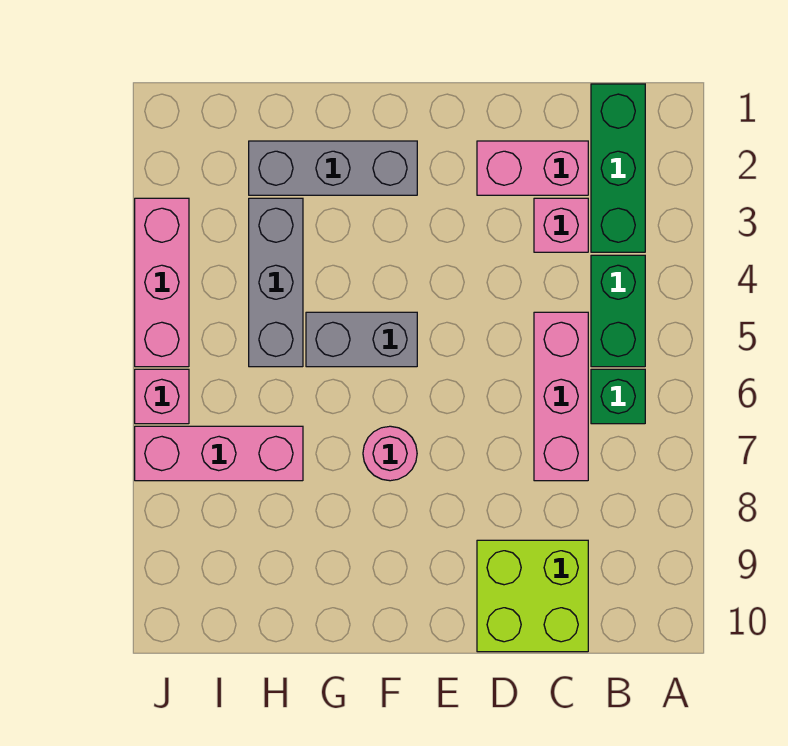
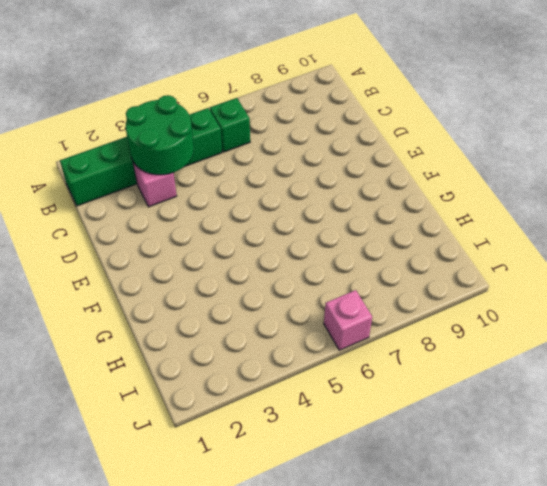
green round brick B3:C4 level 2 -> none
none -> pink brick C2:D2 level 1
none -> pink brick C5:C7 level 1
none -> lime brick C9:D10 level 1

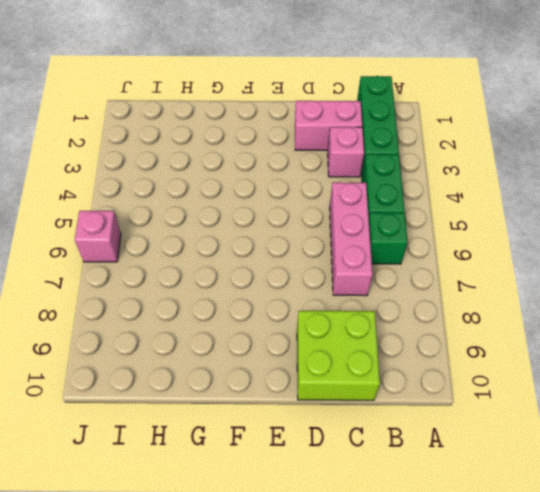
none -> grey brick F2:H2 level 1
none -> grey brick F5:G5 level 1
none -> pink round brick F7 level 1

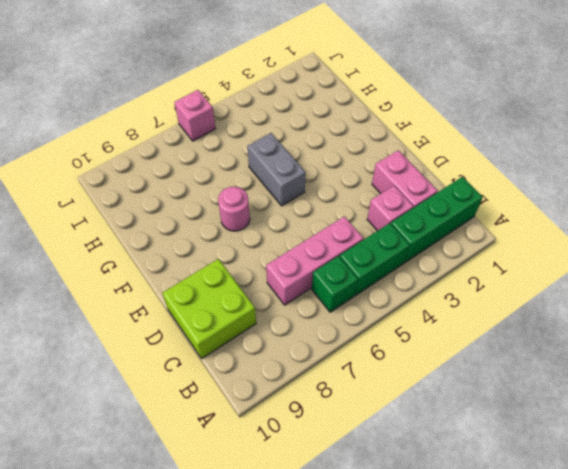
none -> grey brick F2:H2 level 1
none -> grey brick H3:H5 level 1
none -> pink brick H7:J7 level 1

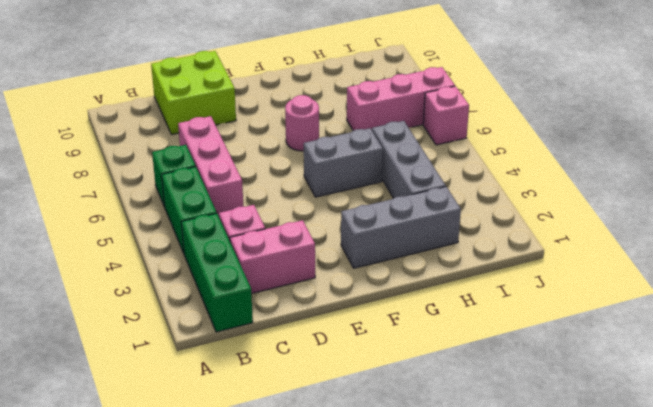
none -> pink brick J3:J5 level 1

